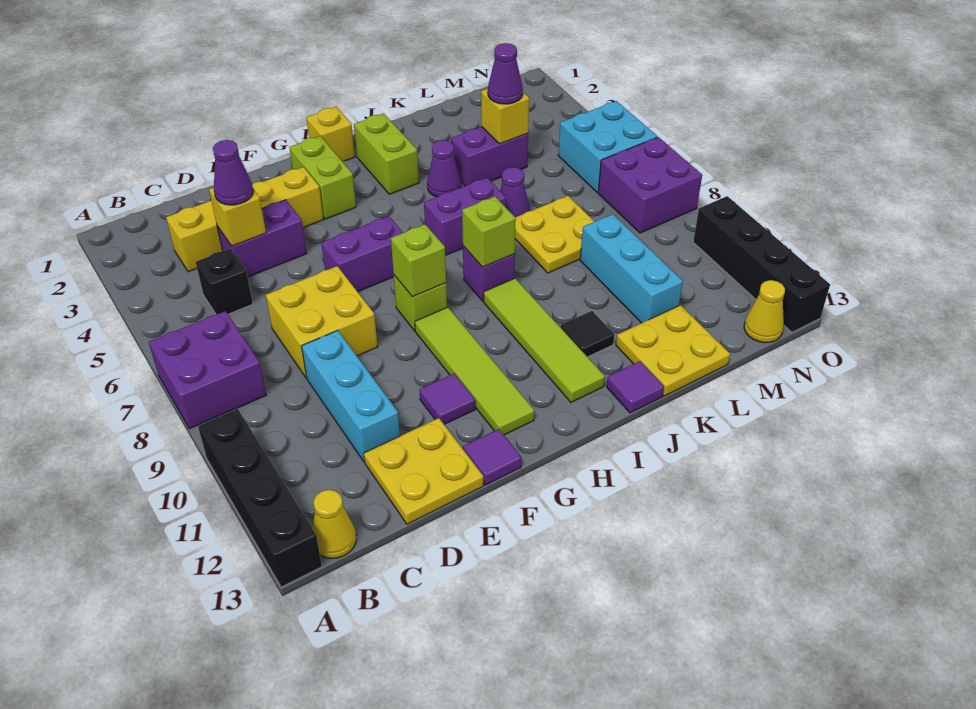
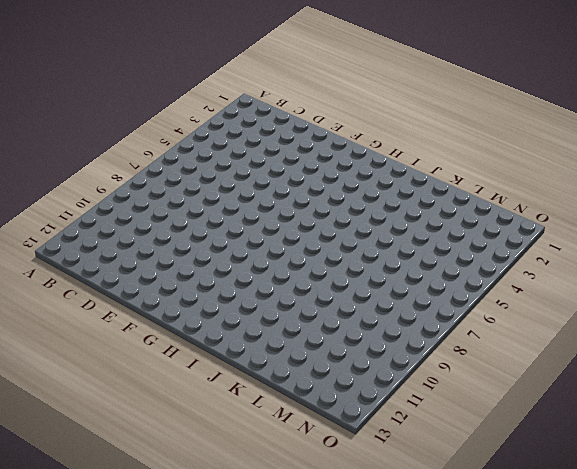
none -> purple brick A7:B8 level 1
none -> black brick A10:A13 level 1
none -> yellow cone B13 level 1
none -> yellow brick C3:F3 level 1

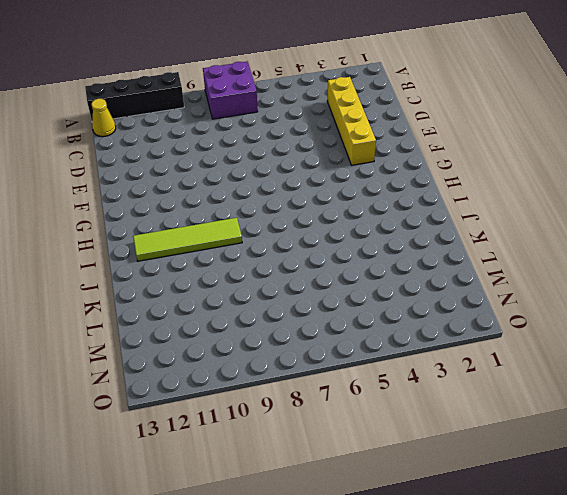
none -> black brick C5 level 1
none -> purple brick D4:E4 level 1
none -> yellow brick D7:E8 level 1
none -> cyan brick D9:D11 level 1

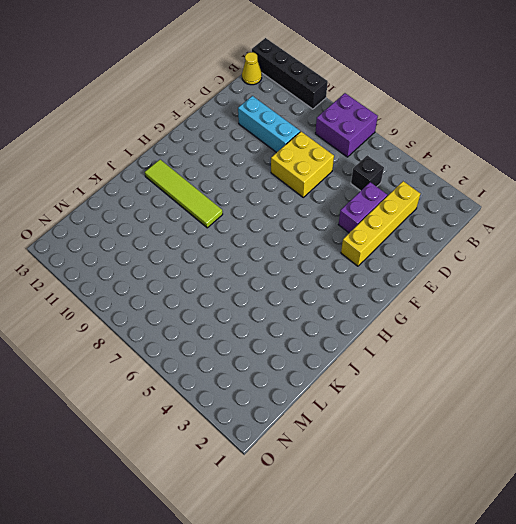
none -> yellow plate D12:E13 level 1
none -> purple brick F6:G6 level 1
none -> purple tile F11 level 1
none -> purple tile F13 level 1

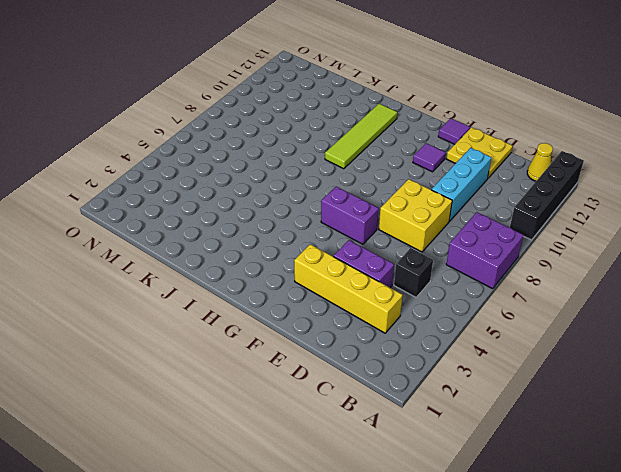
none -> lime brick G2:G3 level 1
none -> lime brick G8 level 1
none -> lime tile G9:G12 level 1
none -> yellow brick H1 level 1

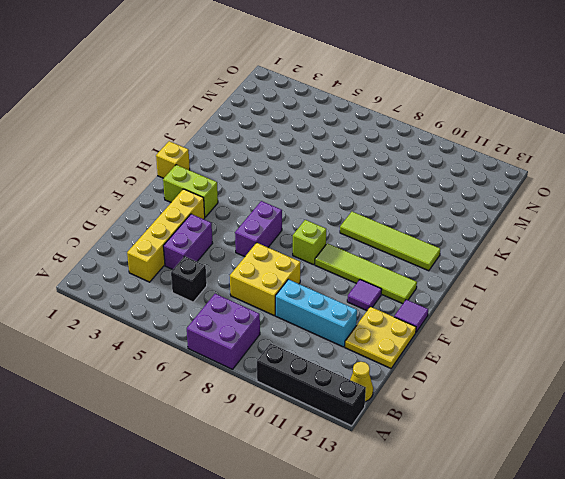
none -> lime brick I2:I3 level 1
none -> purple brick I6:J6 level 1
none -> purple brick I8 level 1
none -> purple cone J4 level 1

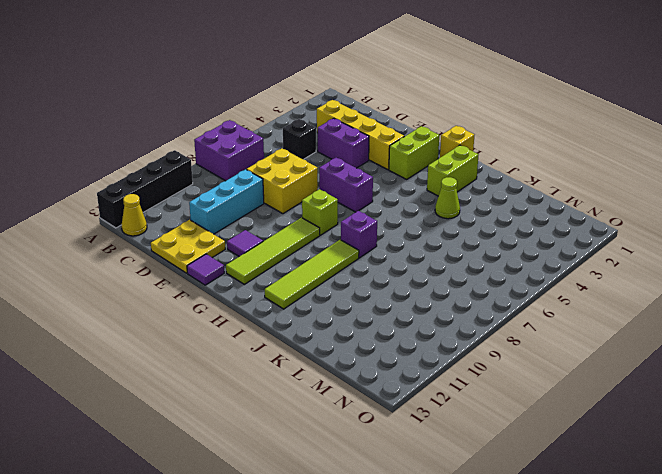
lime cone J4 level 1 -> purple cone J4 level 1
none -> purple brick I6:J6 level 1
none -> black tile J11 level 1
none -> purple tile J13 level 1
none -> purple brick K4:L4 level 1

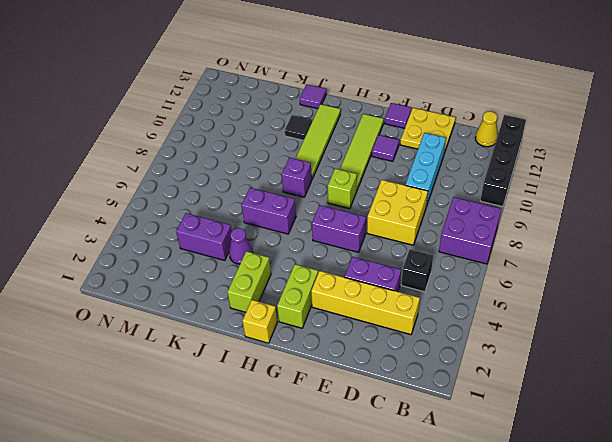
none -> purple cone K6 level 1
none -> yellow plate K7:L8 level 1
none -> yellow plate K12:L13 level 1
none -> cyan brick L9:L11 level 1

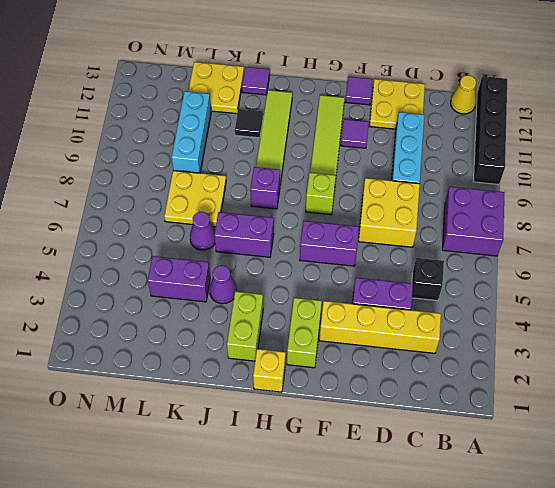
none -> cyan brick N5:O6 level 1
none -> purple brick N7:O8 level 1
none -> yellow cone N13 level 1
none -> black brick O10:O13 level 1

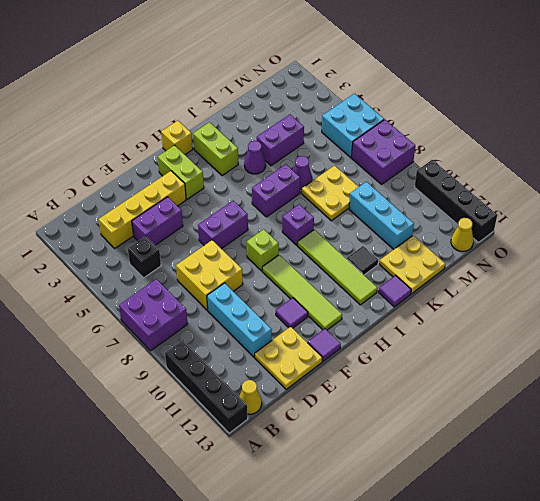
none -> yellow brick D4 level 2
none -> lime brick G8 level 2
none -> lime brick I8 level 2
none -> yellow brick L4 level 2

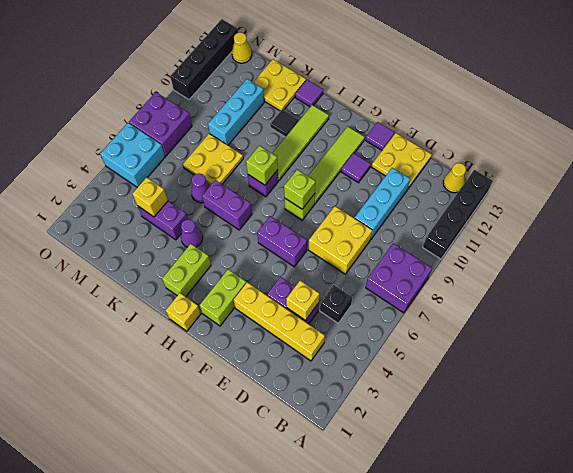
none -> purple cone D4 level 3
none -> purple cone L4 level 3

